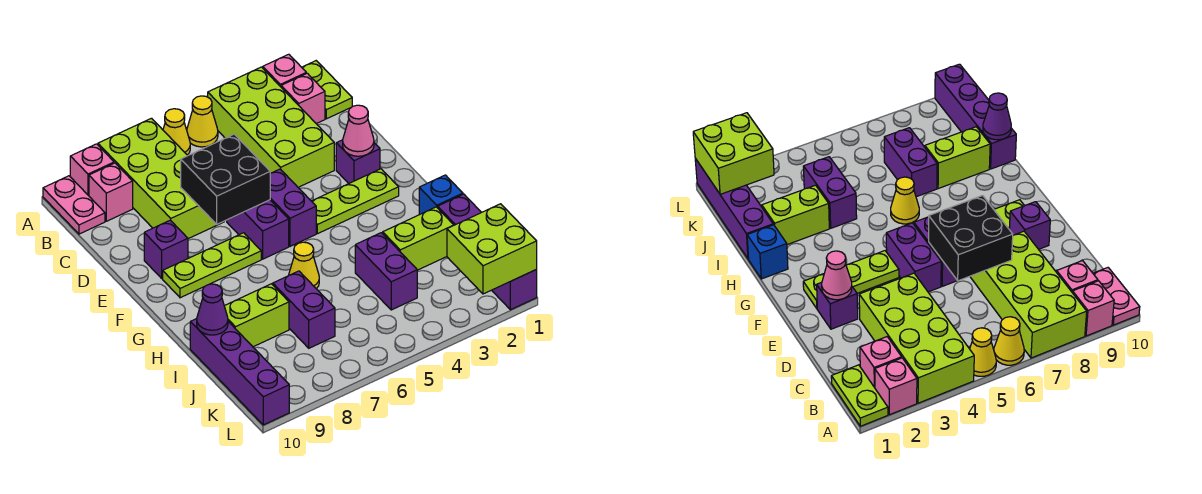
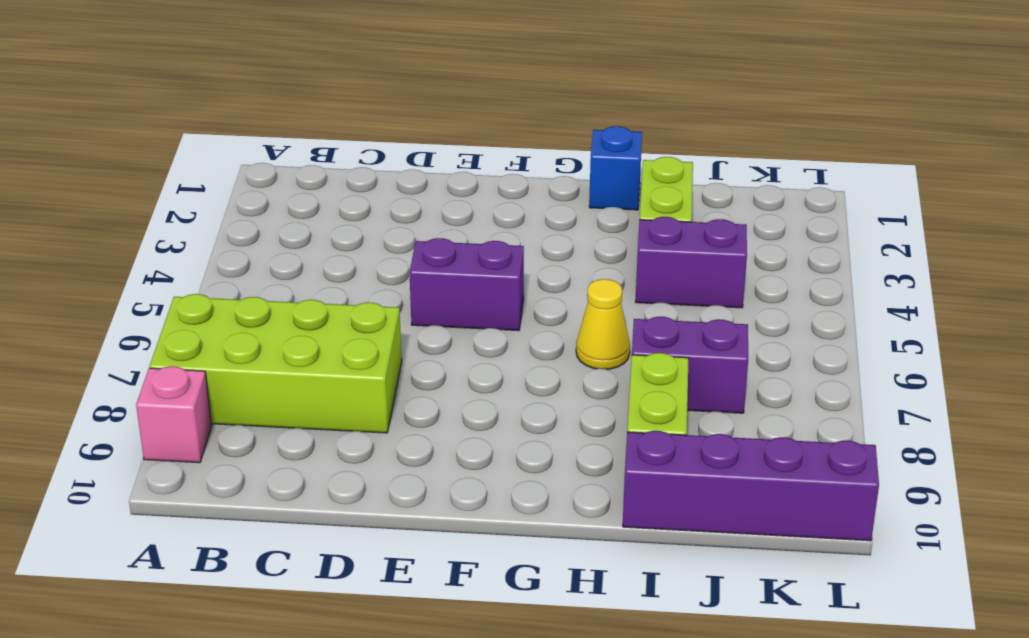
none -> lime plate A1:B1 level 1
none -> pink brick A2 level 1
none -> lime brick A3:D4 level 1

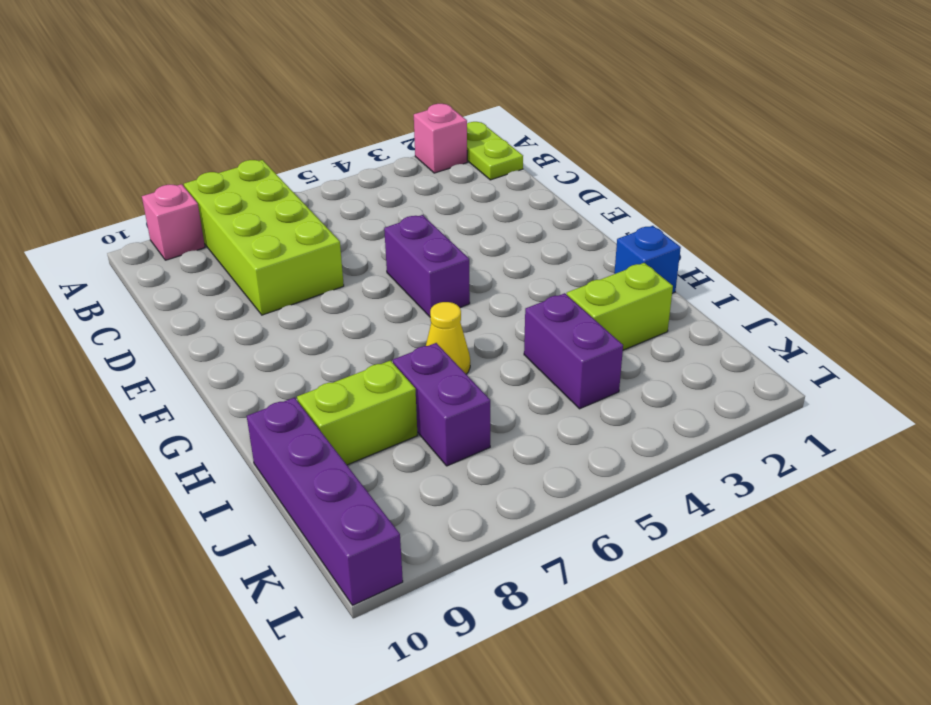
none -> lime brick A3:D4 level 1
none -> yellow cone A5 level 1
none -> yellow cone A6 level 1

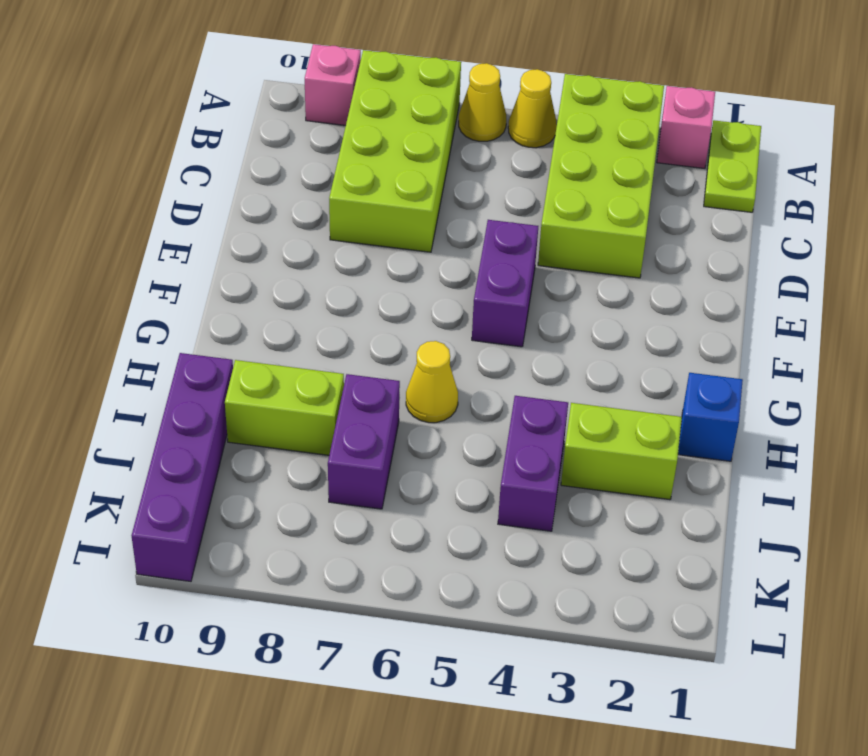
none -> pink plate A10:B10 level 1
none -> pink brick B2 level 1
none -> pink brick B9 level 1

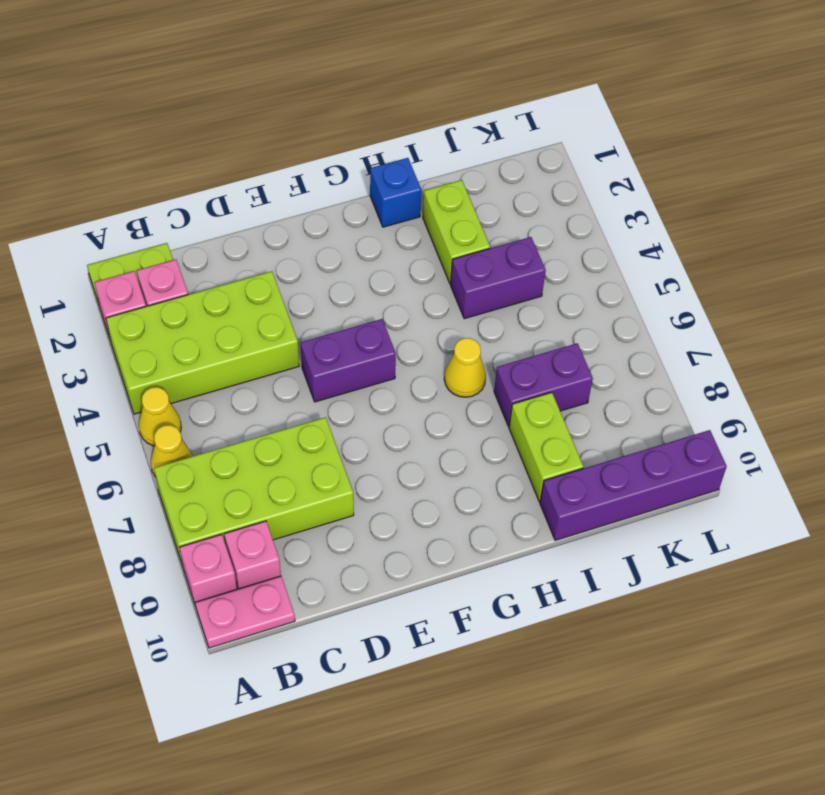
none -> purple brick E2 level 1
none -> purple brick E6:F6 level 1
none -> purple brick E9 level 1

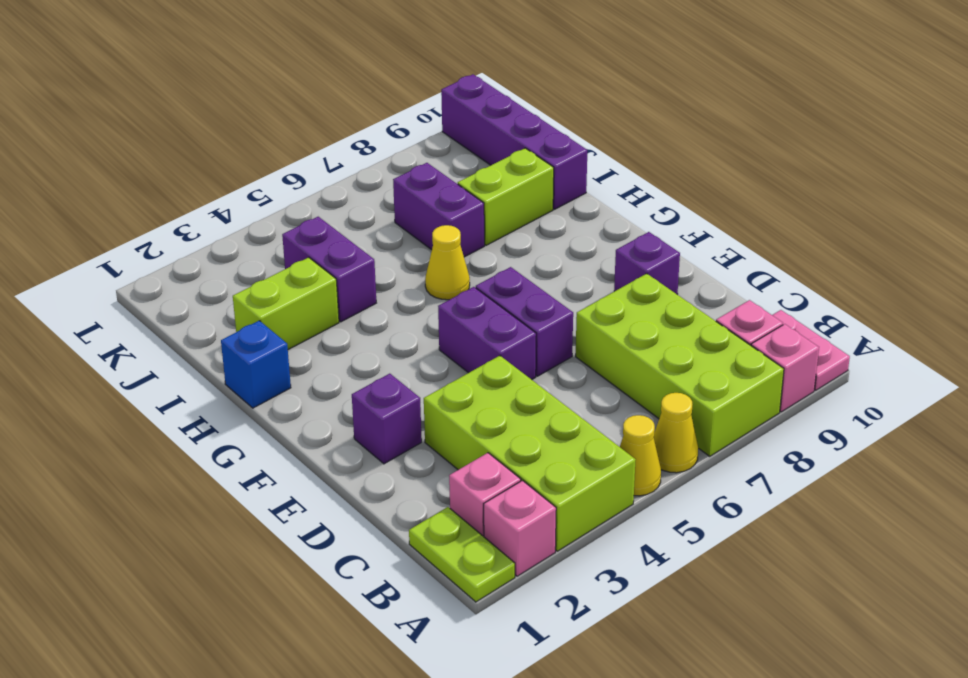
none -> lime plate F2:F4 level 1
none -> lime plate F7:F9 level 1
none -> purple brick I1:L1 level 1

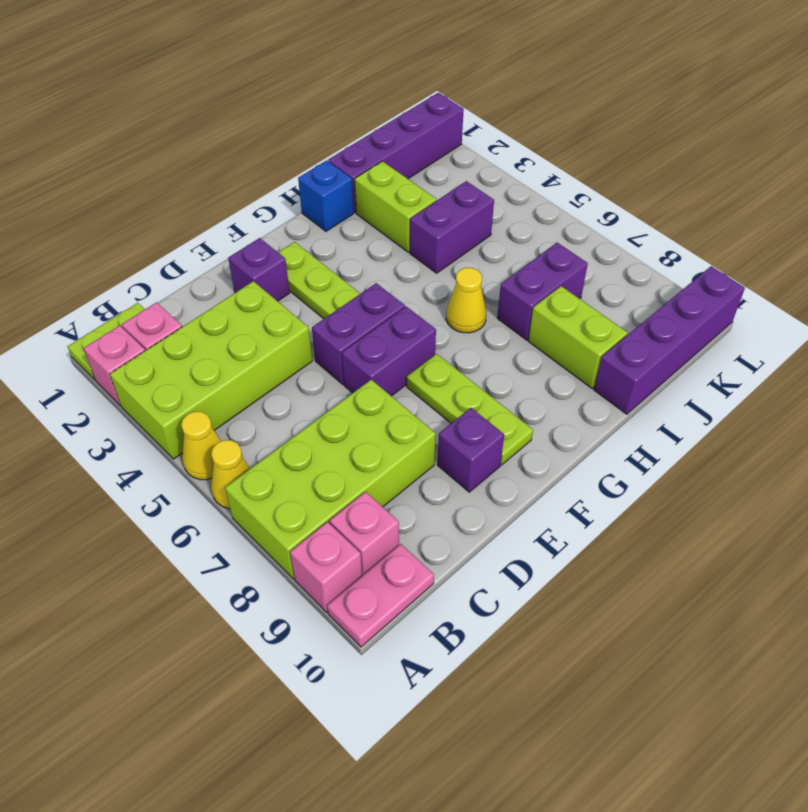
none -> black brick D6:E7 level 2
none -> pink cone E2 level 2
none -> purple cone I10 level 2

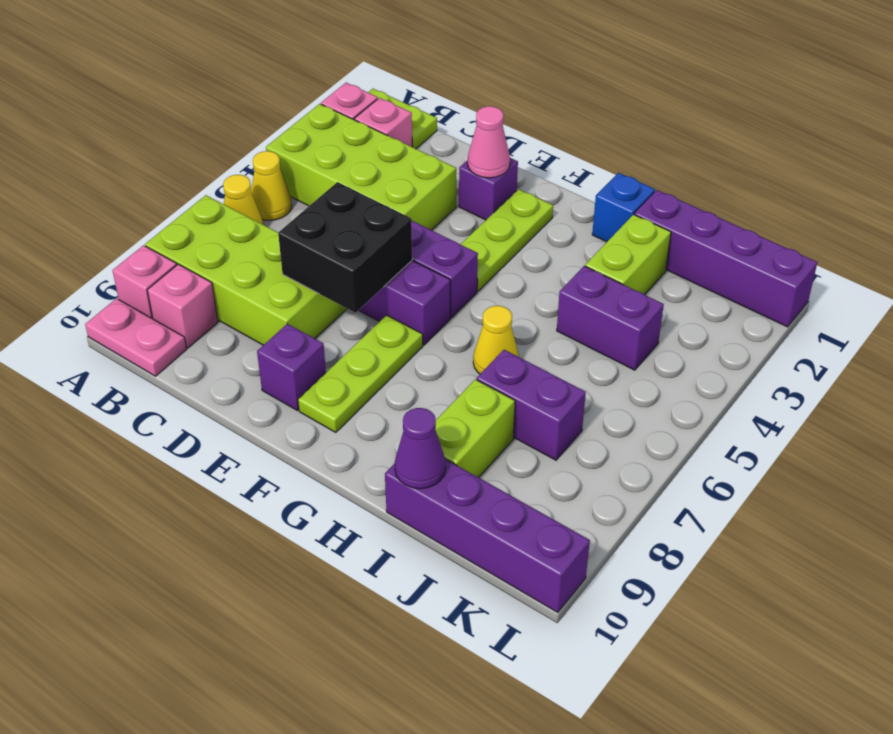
none -> lime brick K1:L2 level 2

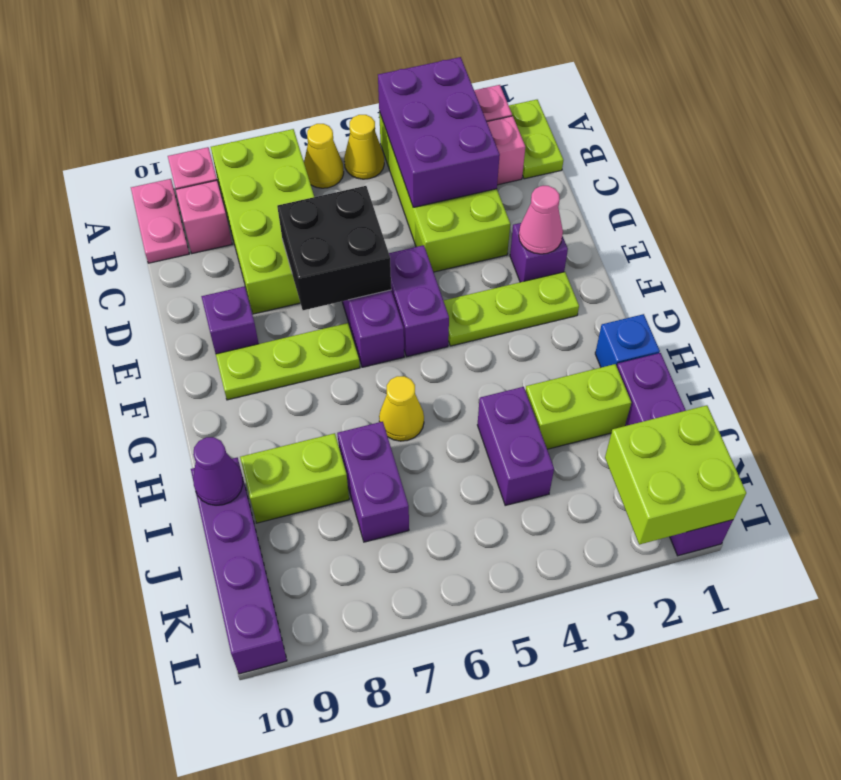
purple brick A3:C4 level 2 -> none

